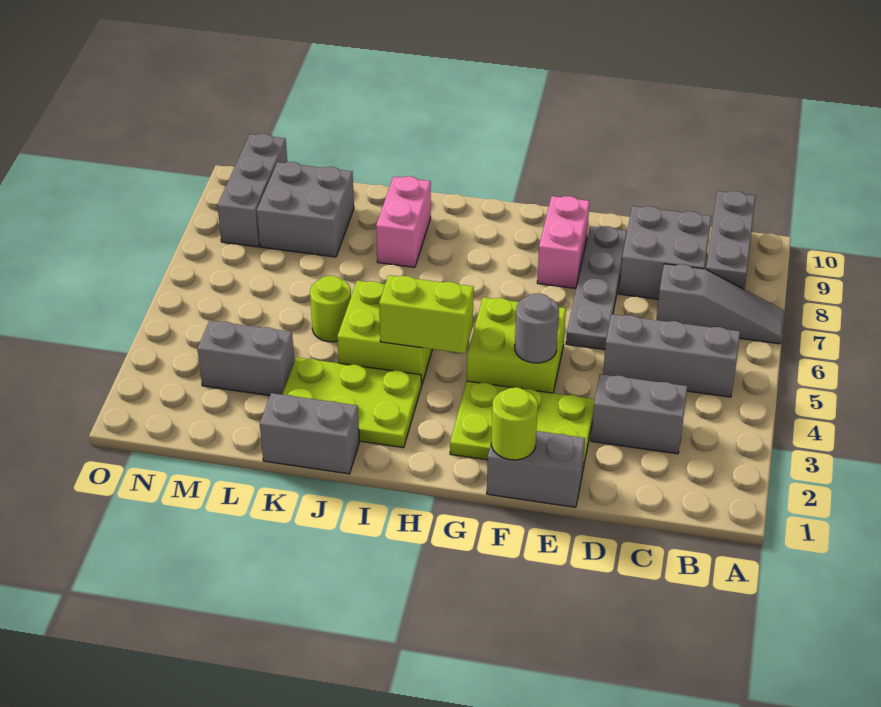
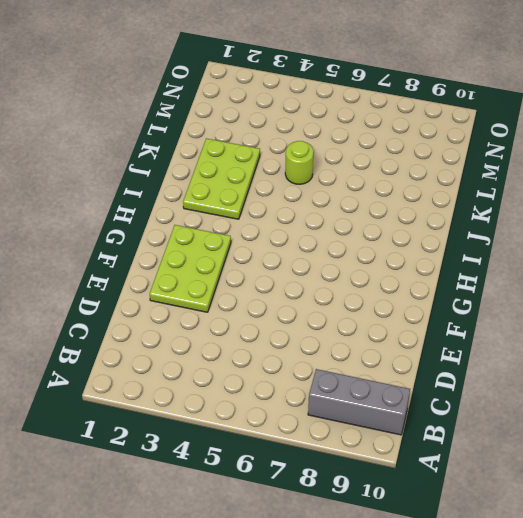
none -> grey slope A7:C7 level 1 top C
none -> grey brick B5:D5 level 1
none -> grey brick C3:D3 level 1

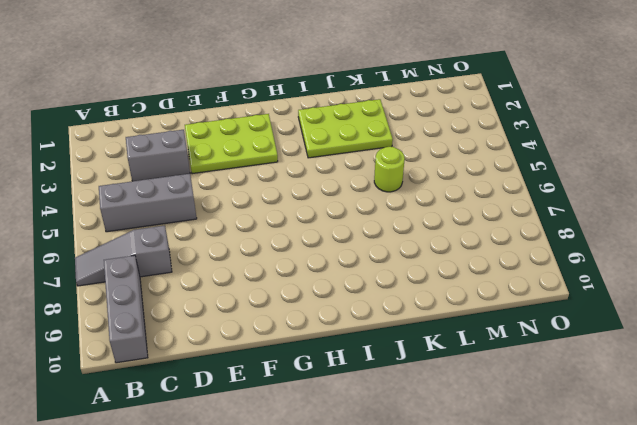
none -> grey brick C8:D9 level 1
none -> grey brick E1:F1 level 1
none -> grey plate E6:E9 level 1

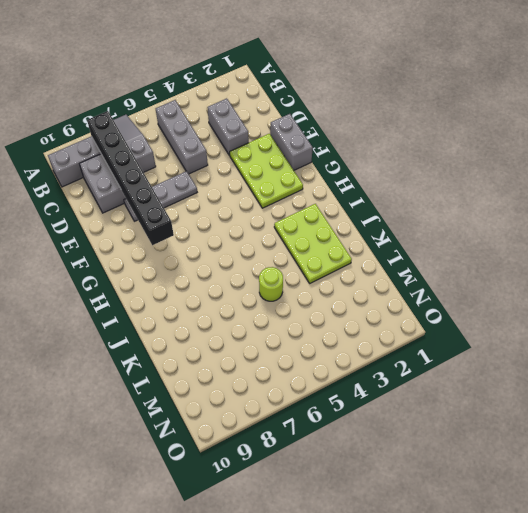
black brick B8:G8 level 2 -> none
grey plate E6:E8 level 1 -> grey plate E6:E9 level 1
none -> lime brick F4:G5 level 1
none -> pink brick F8:F9 level 1
none -> lime brick I4:J5 level 1

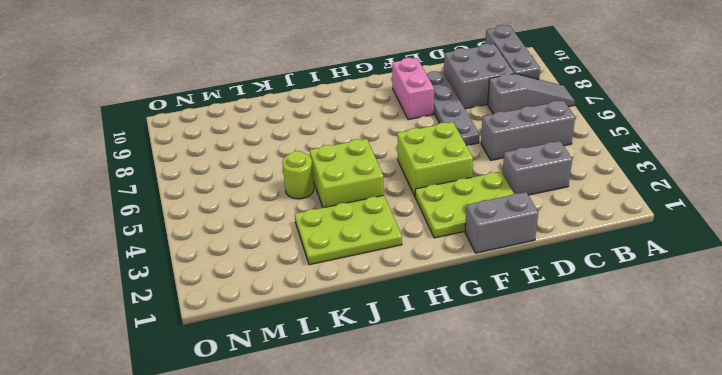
none -> grey brick J1:K1 level 1
none -> pink brick J8:J9 level 1
none -> grey brick L3:M3 level 1

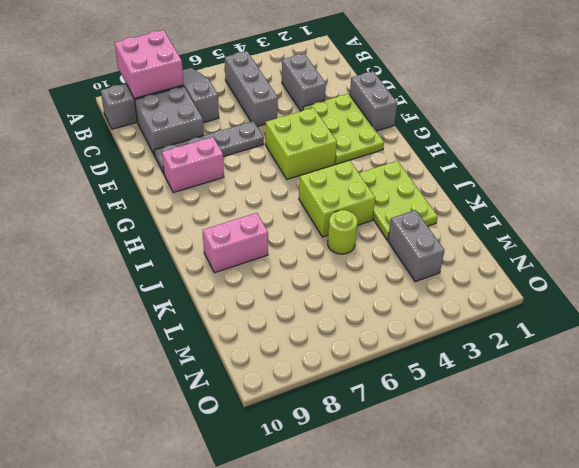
pink brick A8:B9 level 2 -> none
none -> grey brick J1:K1 level 1
none -> grey brick L8:M9 level 1
none -> grey brick N8:N10 level 1

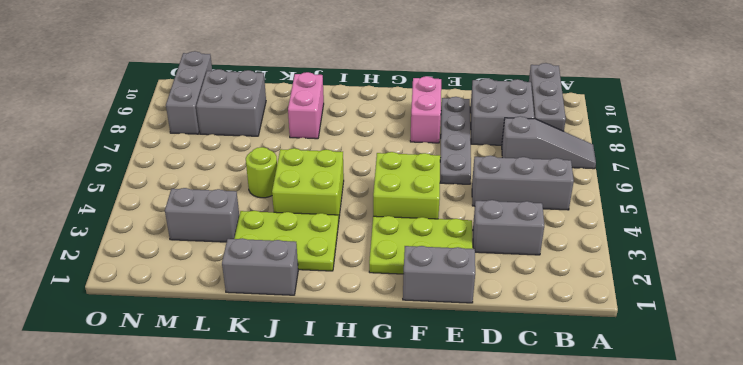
none -> lime round brick F1 level 2
none -> grey round brick F4 level 2
none -> lime brick H4:I4 level 2

